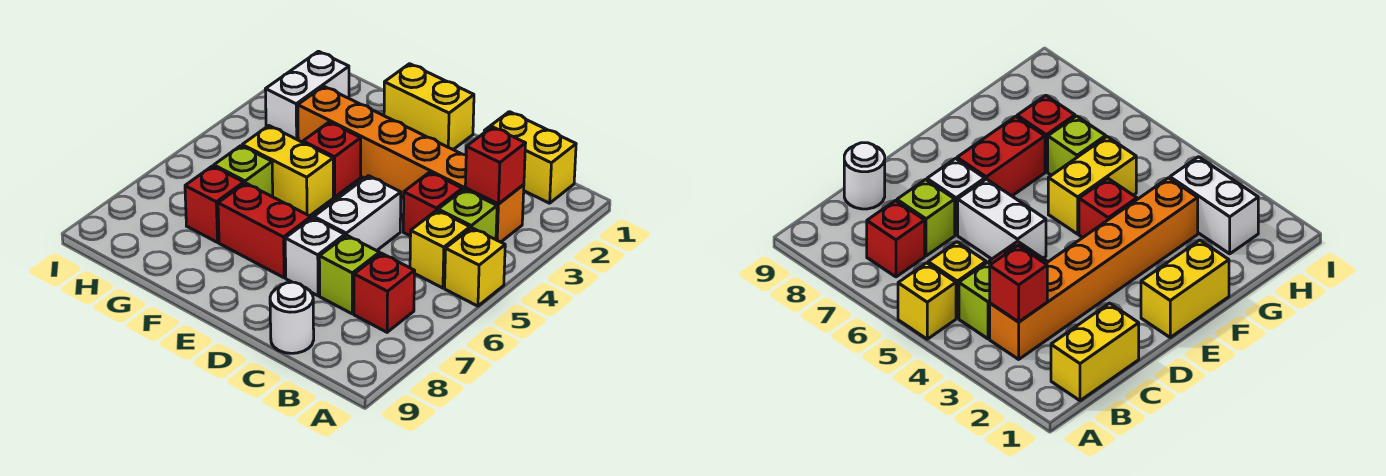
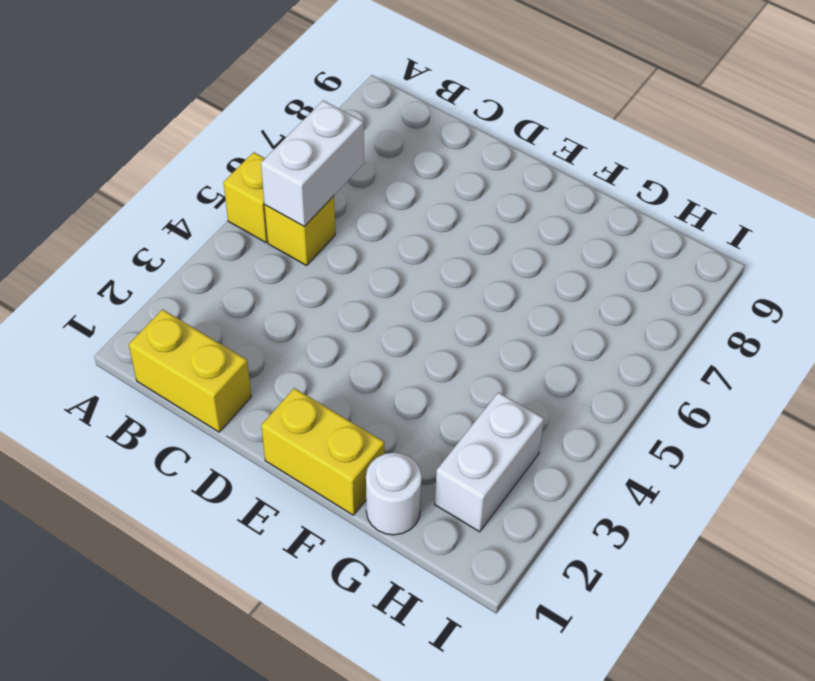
white brick B5:B6 level 2 -> white brick D5:D6 level 1
white round brick G1 level 1 -> white round brick C9 level 1
none -> orange brick B3:G3 level 1
none -> lime brick B4 level 1
none -> red brick B7 level 1

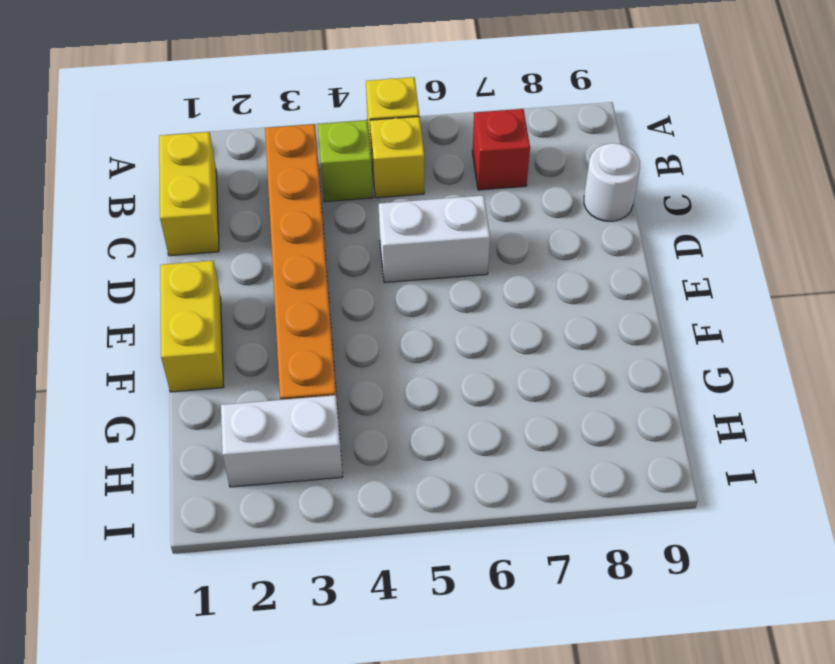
none -> red brick C4 level 1
none -> lime brick C7 level 1
none -> white brick D7 level 1

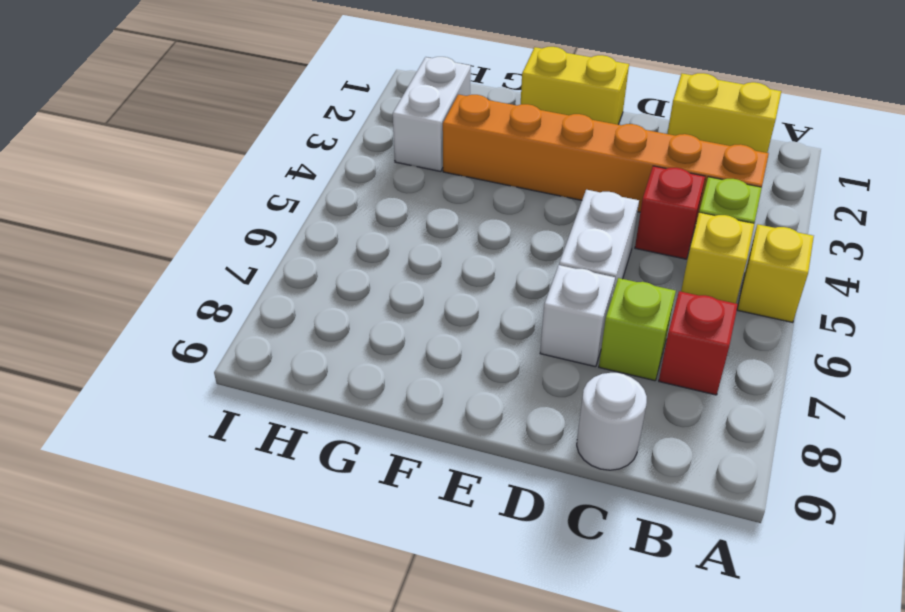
none -> red brick E7:F7 level 1
none -> red brick F4 level 1
none -> yellow brick F5:G5 level 1

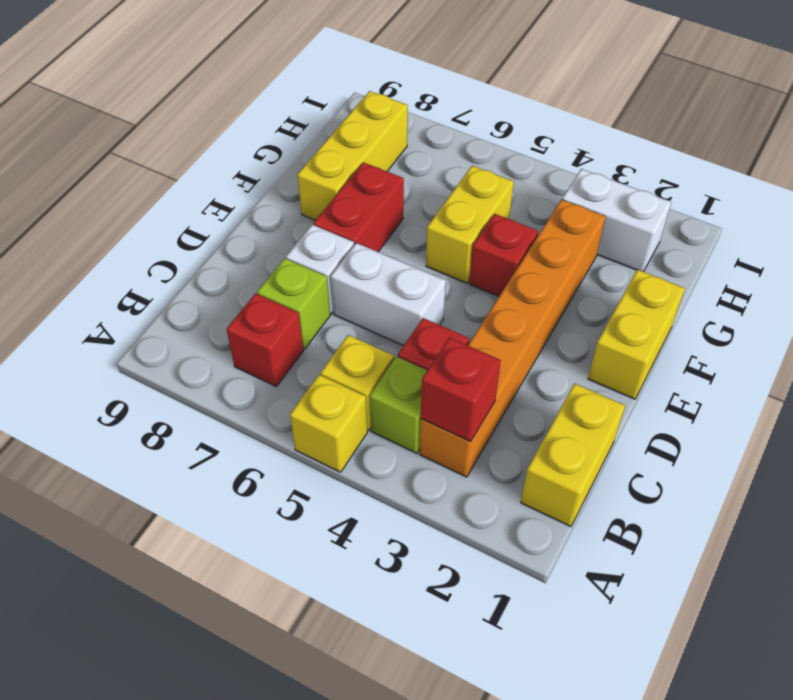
yellow brick F8:H8 level 1 -> none
none -> white round brick C9 level 1
none -> lime brick G6 level 1
none -> red brick G7 level 1

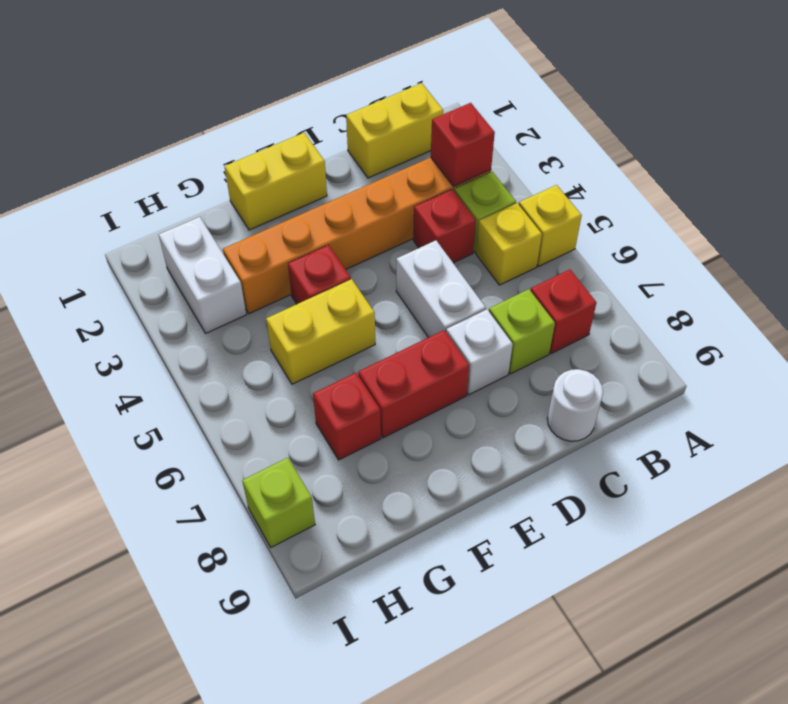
lime brick I8 level 1 -> lime brick G6 level 1

